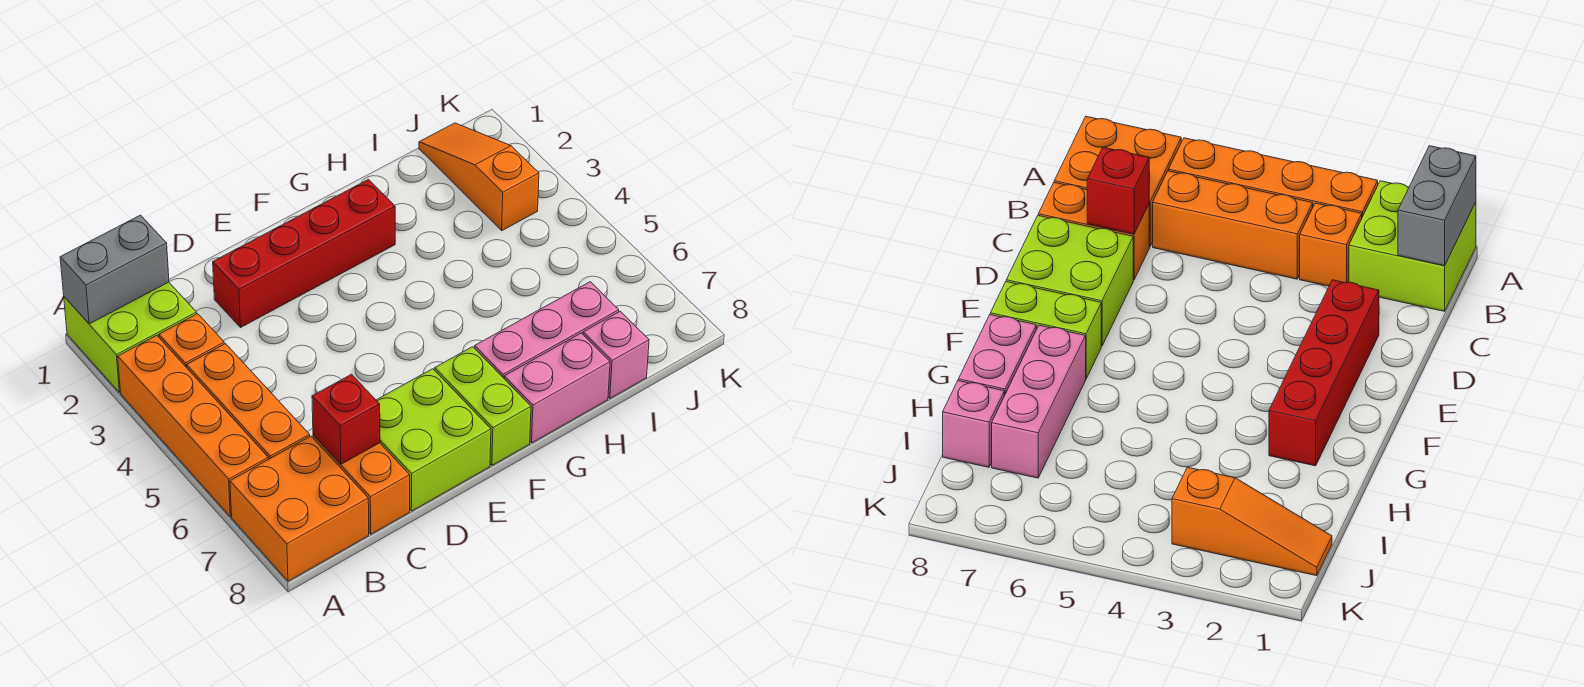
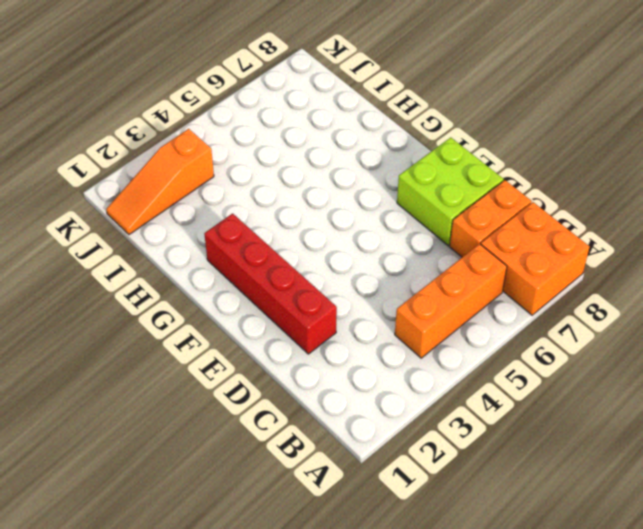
none -> lime brick A1:B2 level 1
none -> orange brick A3:A6 level 1
none -> orange brick B3 level 1

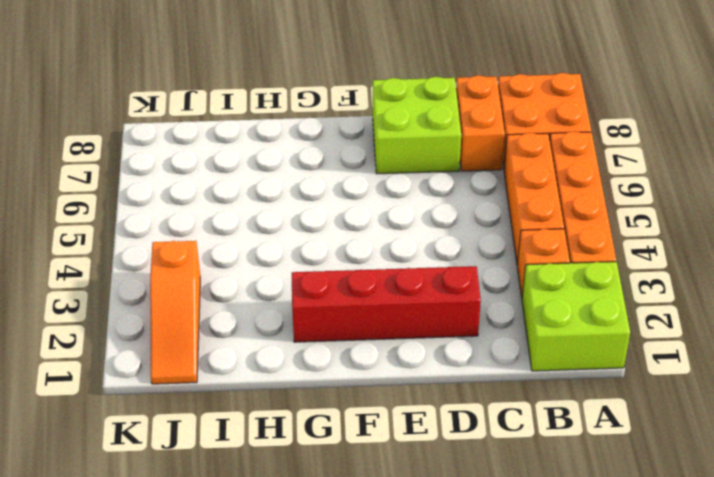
none -> lime brick F7:F8 level 1
none -> pink brick G7:I7 level 1
none -> pink brick G8:H8 level 1

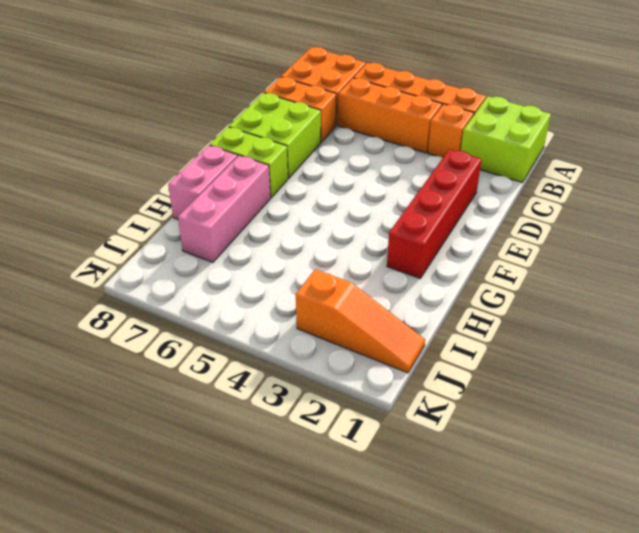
none -> pink brick I8 level 1
none -> grey brick A1:B1 level 2
none -> red brick C7 level 2

